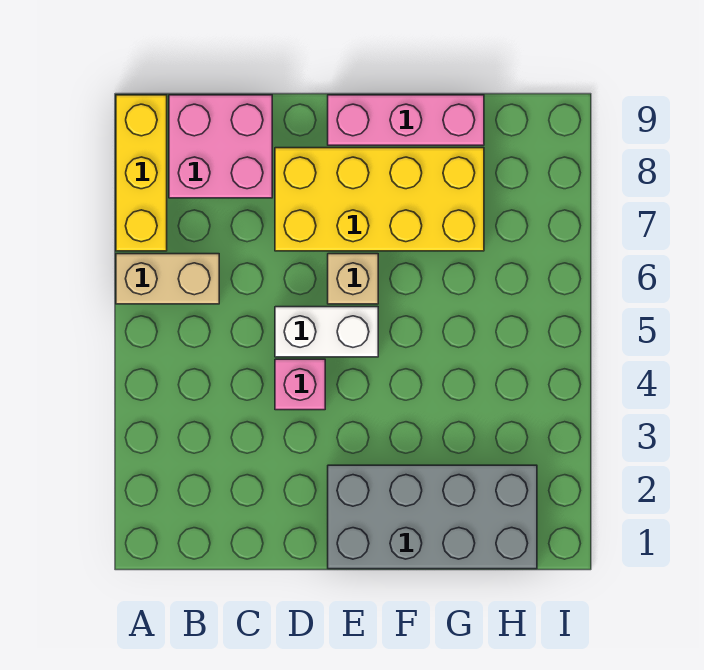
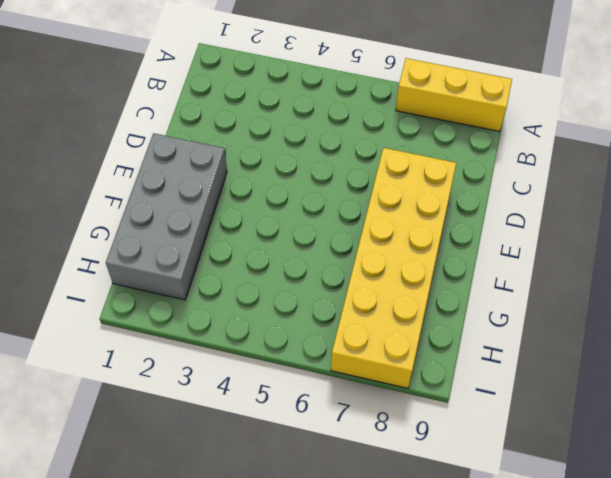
yellow brick D7:I8 level 1 -> yellow brick D7:G8 level 1
none -> tan brick A6:B6 level 1
none -> pink brick B8:C9 level 1

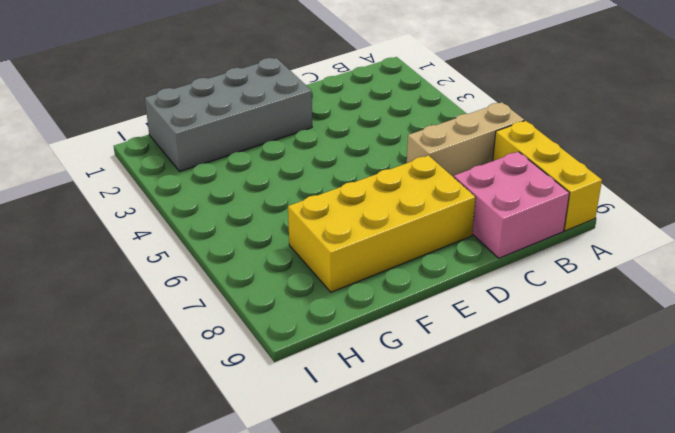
tan brick A6:C6 level 1 -> tan brick A6:B6 level 1
none -> pink brick D4 level 1
none -> white brick D5:E5 level 1

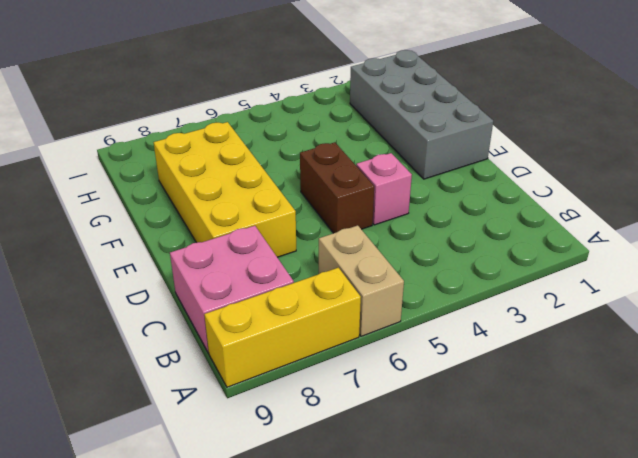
brown brick D5:E5 level 1 -> white brick D5:E5 level 1
none -> tan brick E6 level 1
none -> pink brick E9:G9 level 1

